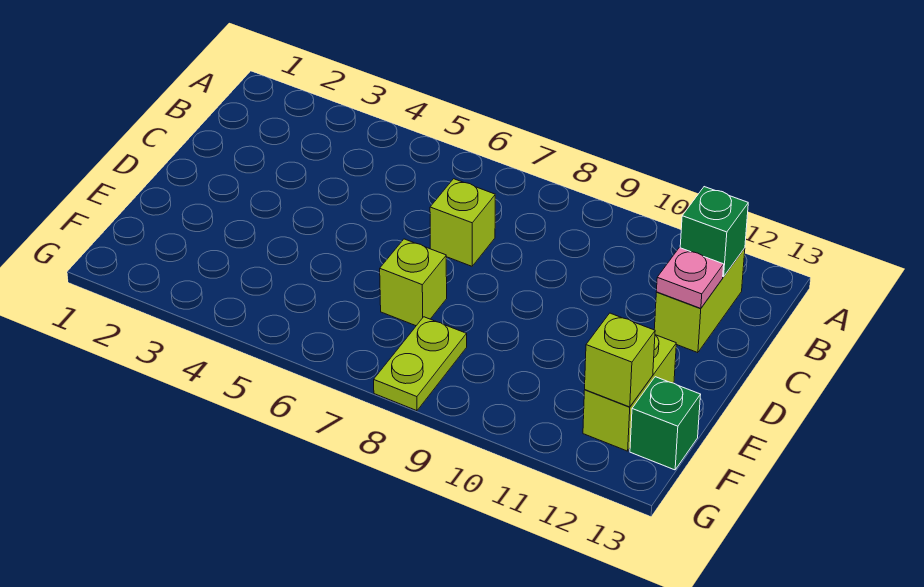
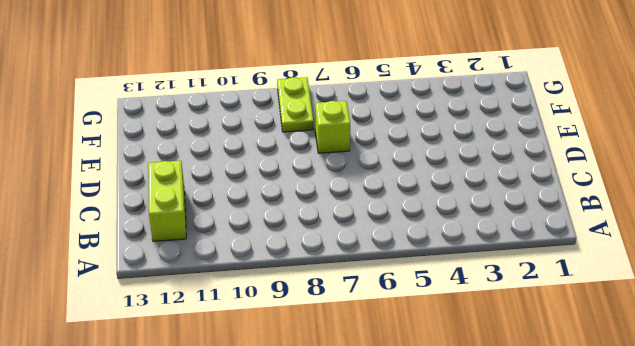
none -> lime brick C7 level 1
none -> lime brick E12:F12 level 1

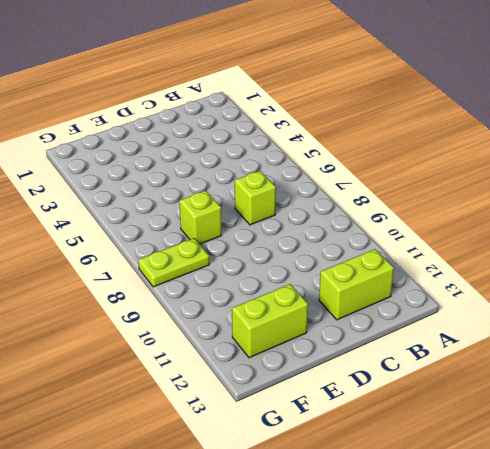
none -> green brick F13 level 1
none -> green brick B12 level 2

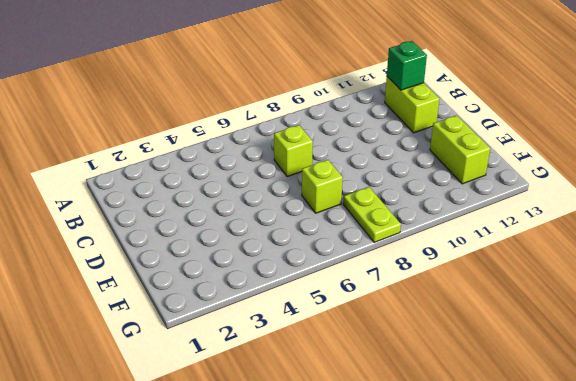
none -> green brick F13 level 1
none -> pink plate C12 level 2

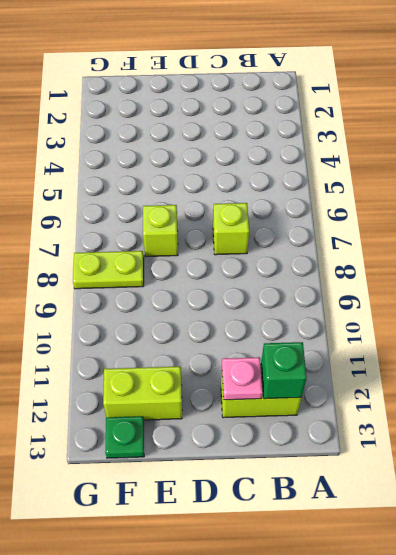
green plate F13 level 1 -> green brick F13 level 1
none -> lime brick F12 level 2

